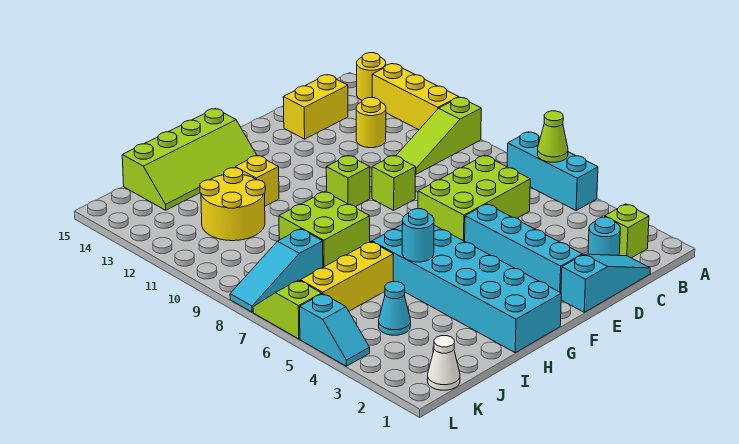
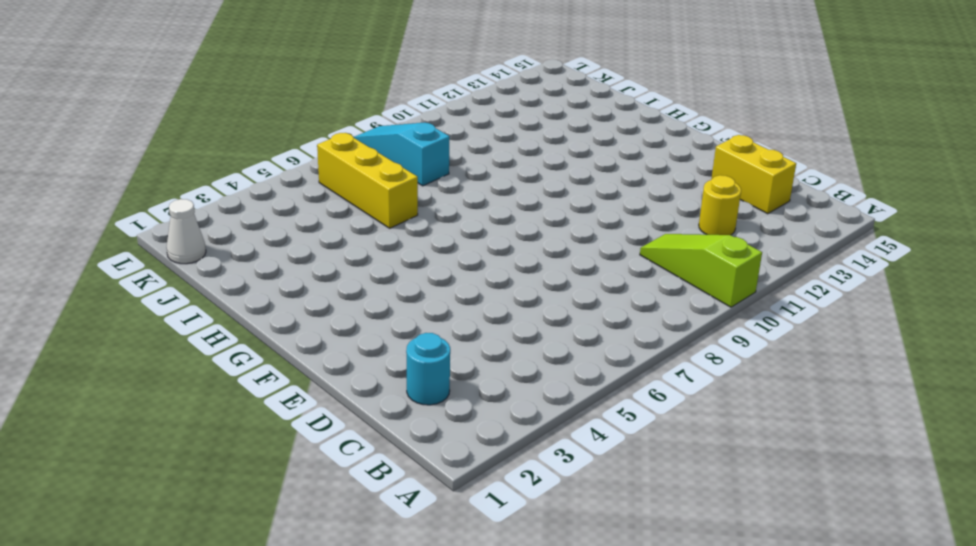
none -> cyan brick A5:A7 level 1
none -> yellow brick A11:A13 level 1
none -> yellow round brick A14 level 1

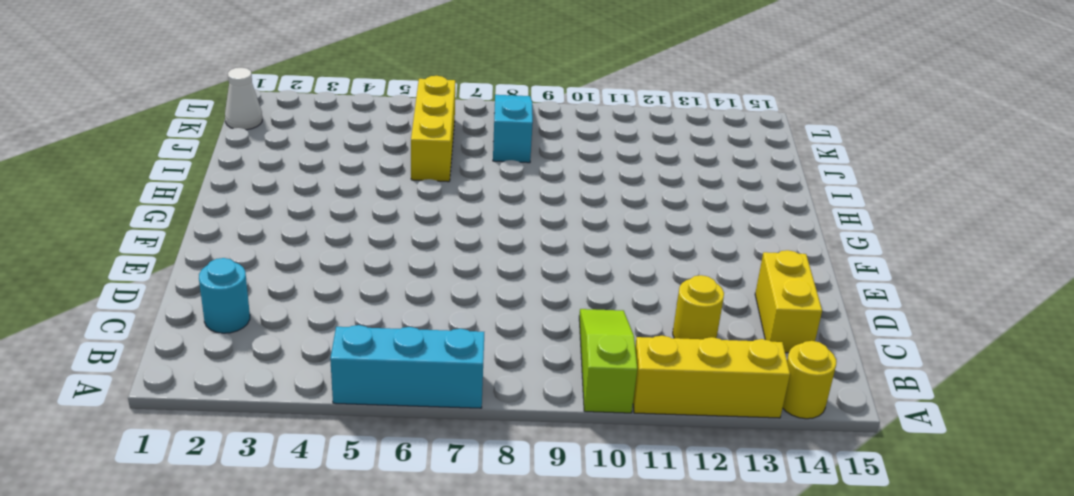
none -> lime brick B2 level 1
none -> cyan slope C1:E1 level 1 top E
none -> lime brick C6:E7 level 1

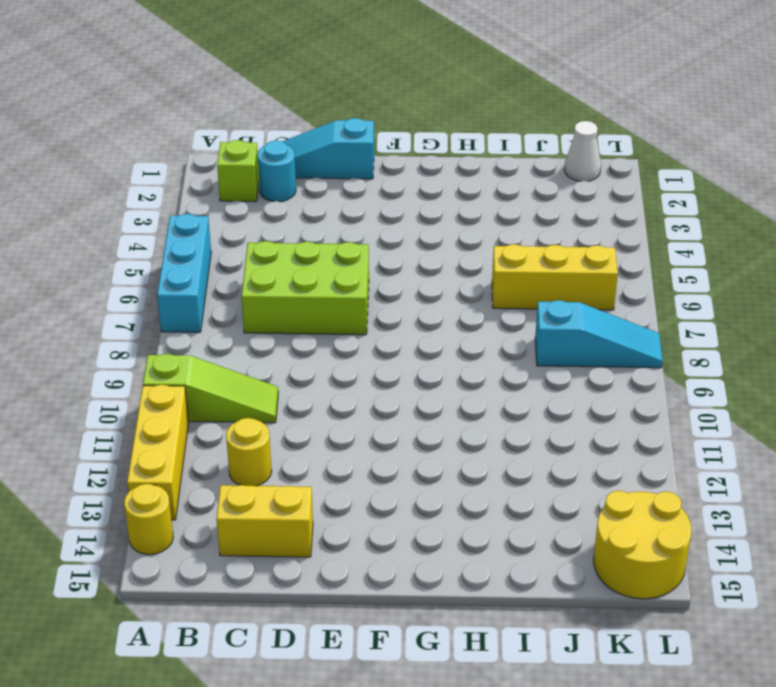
yellow round brick K14:L15 level 1 -> yellow round brick I11:J12 level 1
none -> cyan brick E2:E5 level 1
none -> lime brick E9 level 1
none -> lime brick F10 level 1

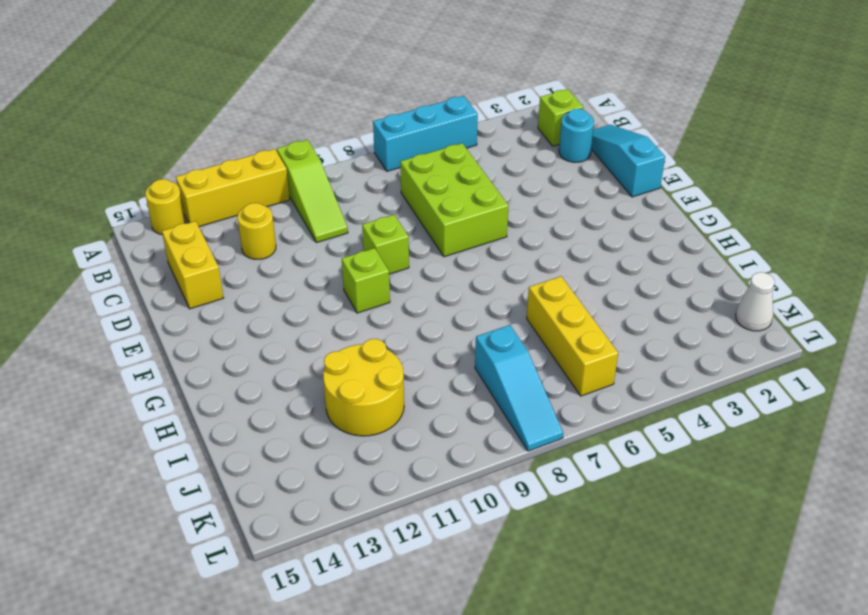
none -> cyan brick E2:E5 level 1
none -> cyan brick G1:H6 level 1
none -> lime slope G14:J15 level 1 top 15

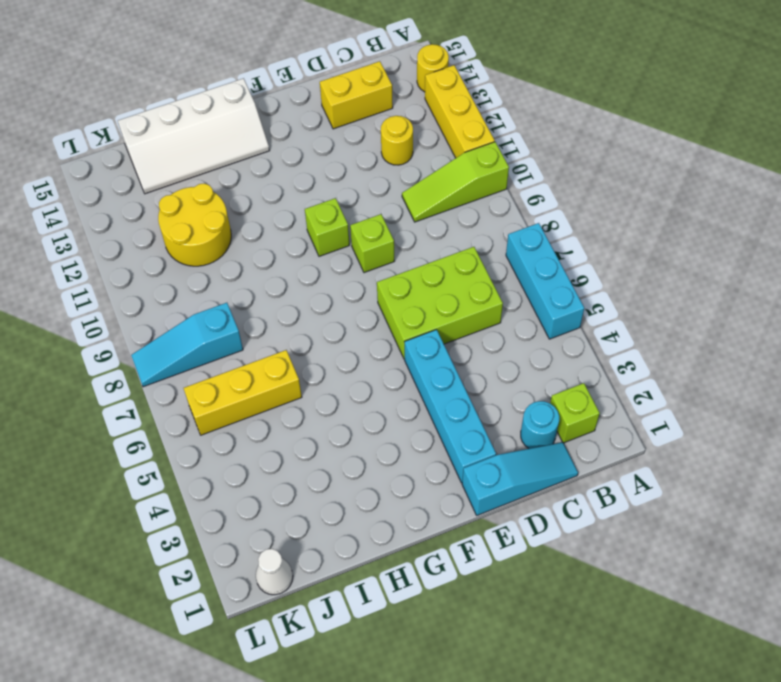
white slope G14:J15 level 1 top 15 -> lime slope G14:J15 level 1 top 15
none -> cyan brick G1:H6 level 1
none -> lime brick H8:I9 level 1
none -> yellow brick H12 level 1

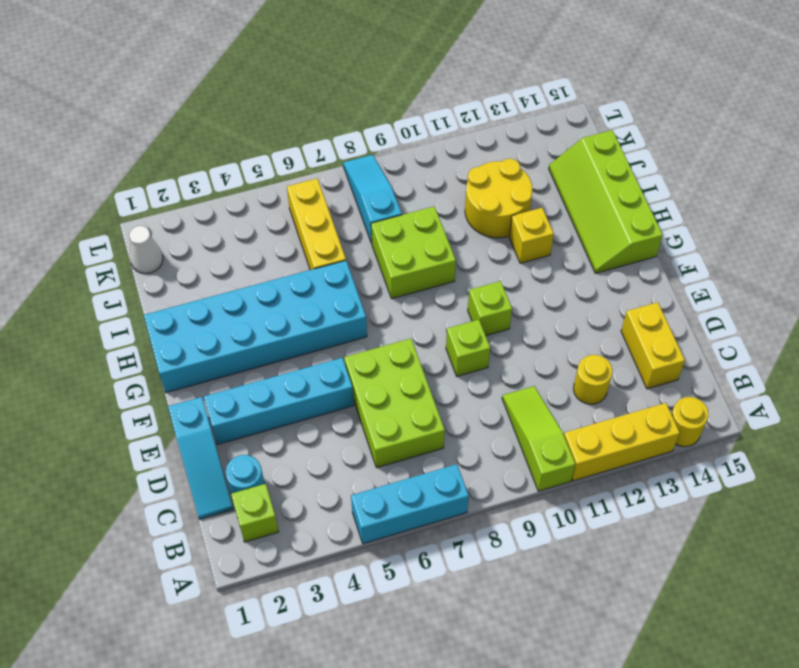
none -> cyan cone J4 level 1
none -> cyan slope L4:L5 level 1 top 5
none -> lime slope L6:L7 level 1 top 6

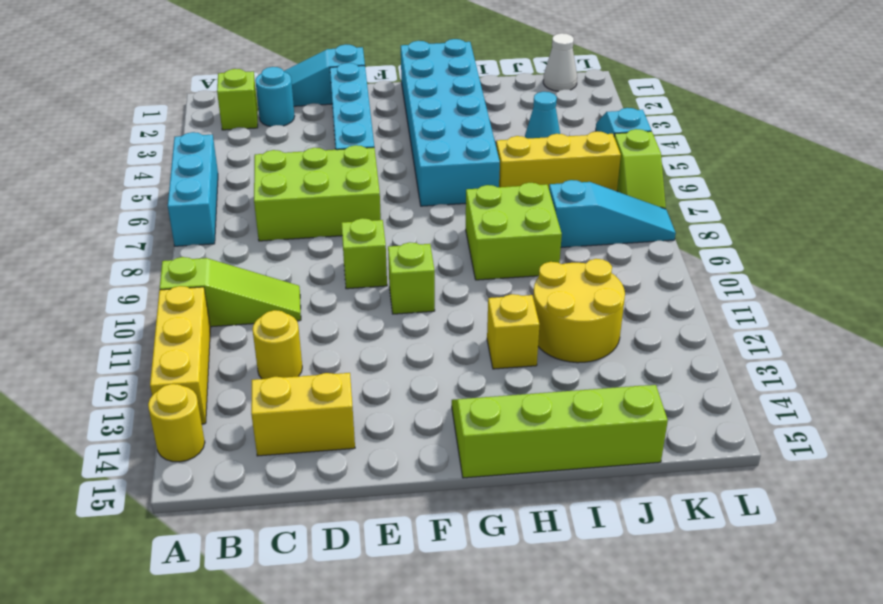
none -> lime cone A6 level 2
none -> cyan round brick H5 level 2

